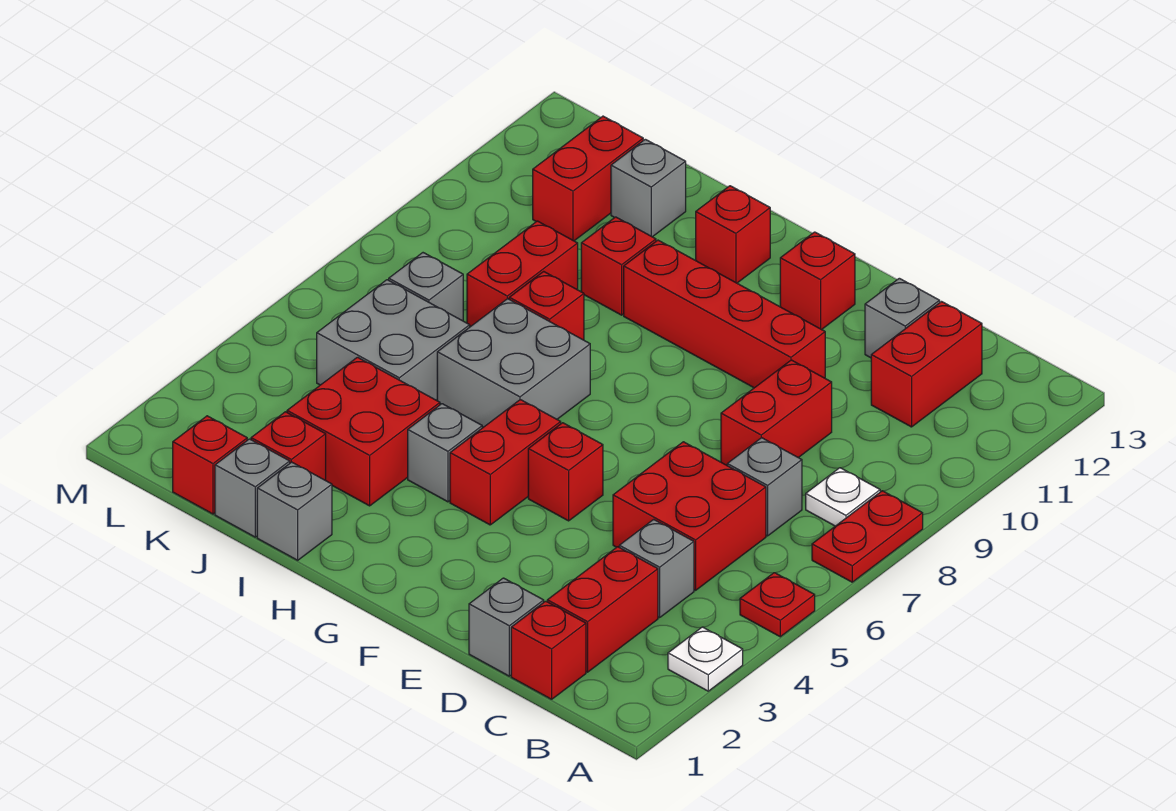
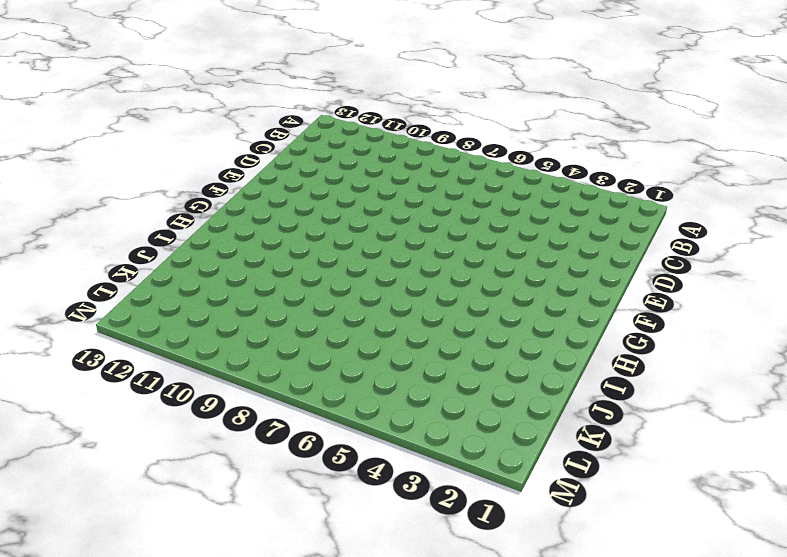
none -> white plate A3 level 1
none -> red plate A5 level 1
none -> red plate A7:A8 level 1
none -> white plate B8 level 1

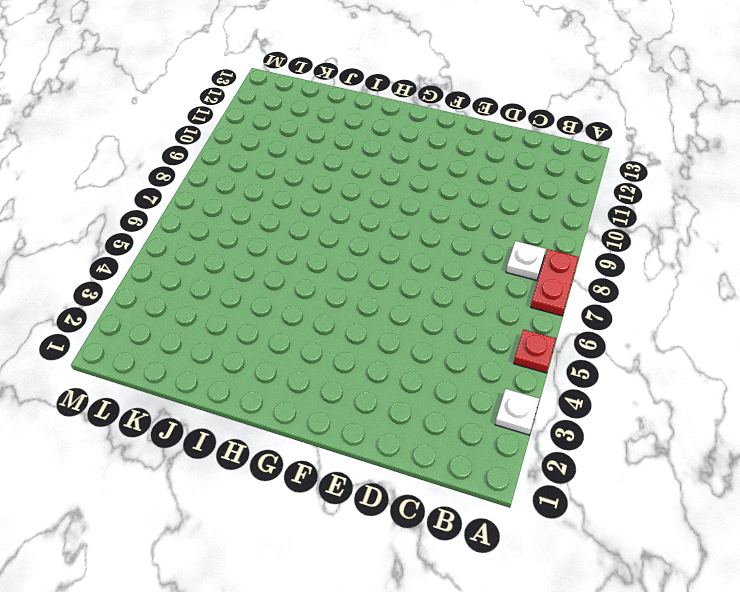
none -> red brick C1 level 1
none -> red brick C2:C3 level 1
none -> grey brick C4 level 1
none -> red brick C5:D6 level 1

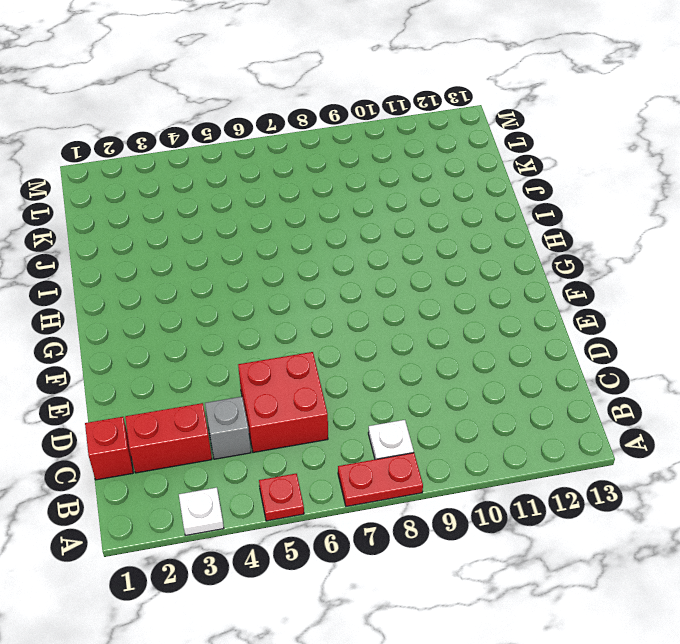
none -> grey brick C7 level 1
none -> red brick C11:C12 level 1
none -> grey brick D1 level 1
none -> red brick D8:D9 level 1

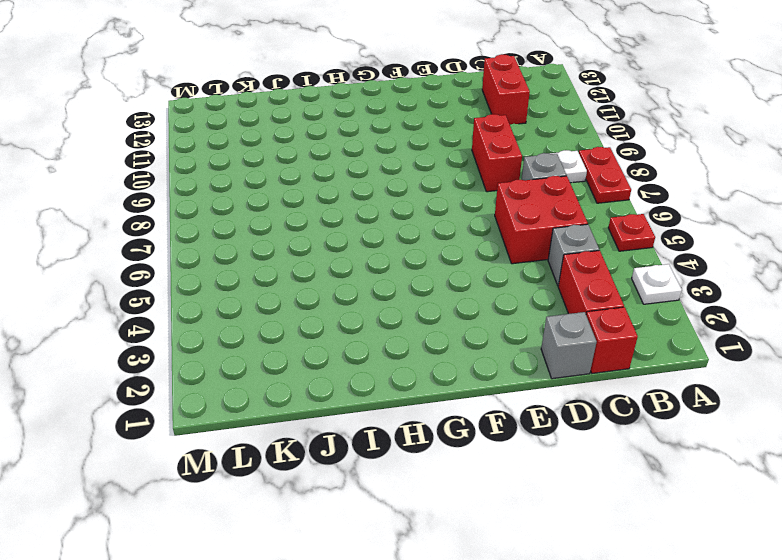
none -> grey brick D12 level 1
none -> red brick E10:H10 level 1
none -> red brick F5 level 1
none -> red brick F12 level 1

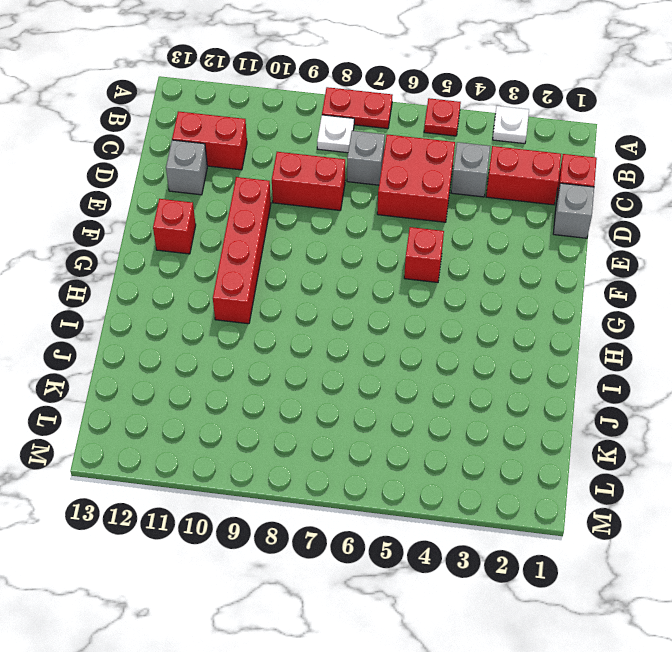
none -> red brick G4:G5 level 1
none -> grey brick H4 level 1
none -> grey brick H6:I7 level 1
none -> red brick H12 level 1

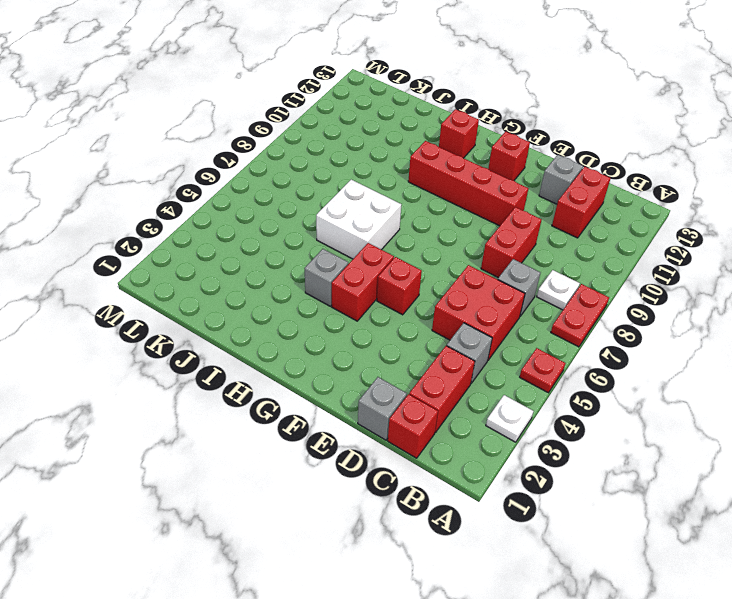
white brick H6:I7 level 1 -> grey brick H6:I7 level 1
none -> grey brick I1 level 1
none -> red brick I3:J4 level 1
none -> red brick I8 level 1
none -> red brick I10 level 1

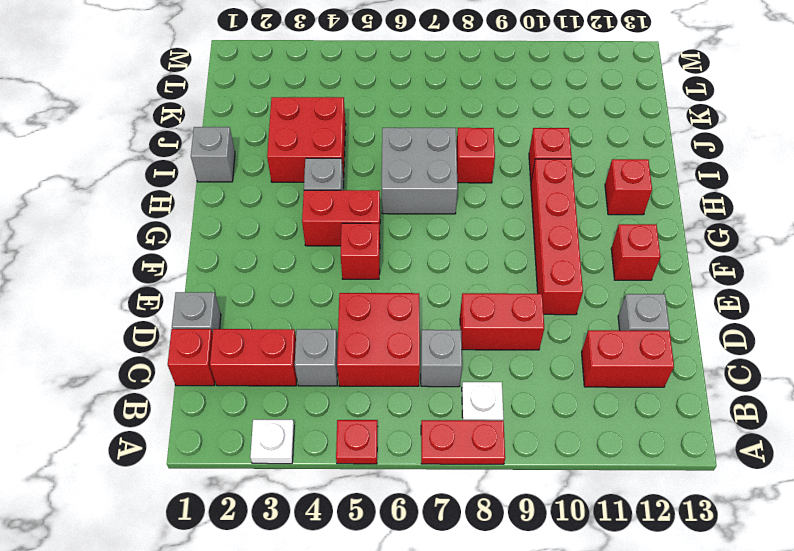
none -> grey brick J1 level 1
none -> red brick J2 level 1
none -> grey brick J5:K6 level 1
none -> red brick J8:J9 level 1

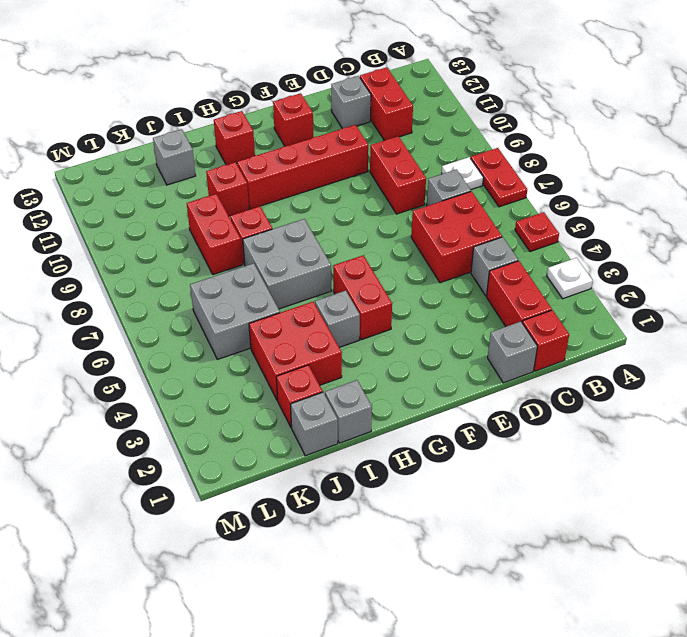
none -> red brick F5 level 1
none -> red brick K1 level 1
none -> grey brick K7 level 1
none -> red brick K11:K12 level 1

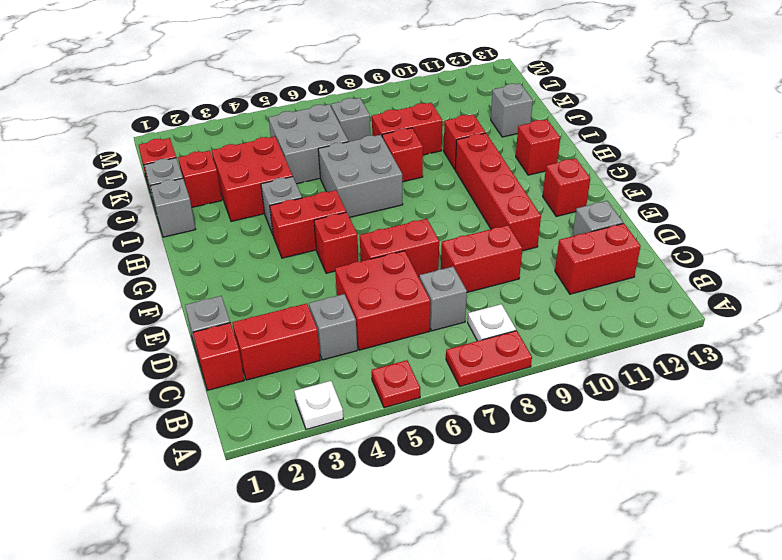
red brick E6:E7 level 1 -> red brick K11:K12 level 1

